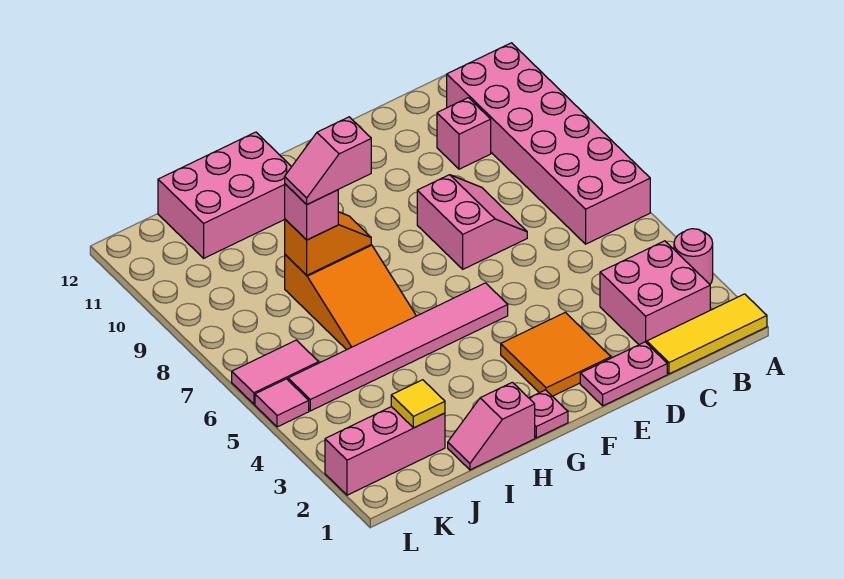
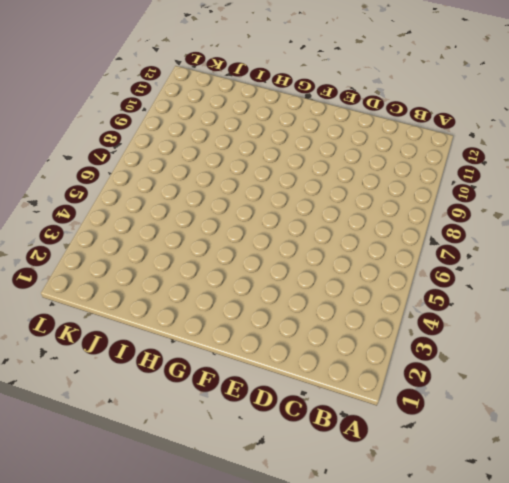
none -> yellow tile A1:C1 level 1
none -> pink round brick A3 level 1
none -> pink brick A6:B11 level 1

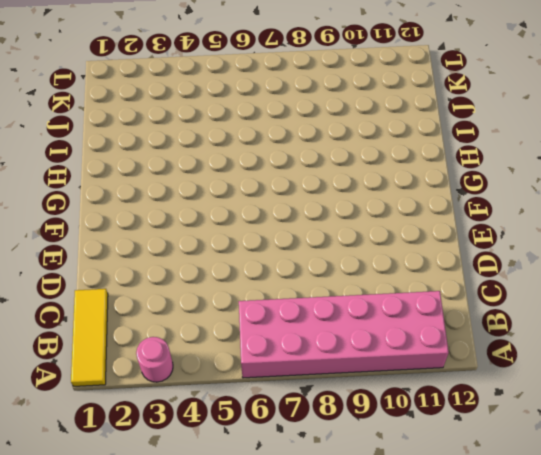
none -> pink brick B2:C3 level 1
none -> pink brick C10 level 1
none -> pink plate D1:E1 level 1

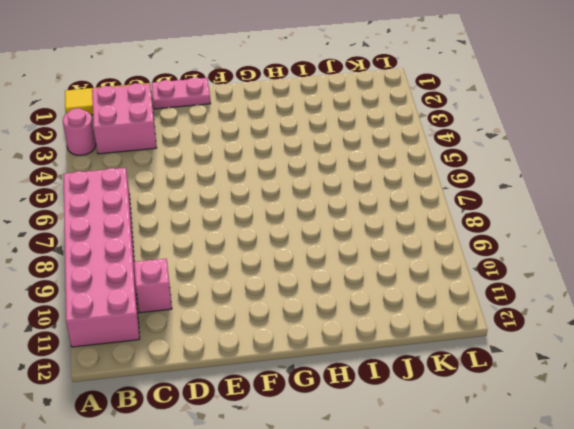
none -> pink slope D7:E8 level 1 top E
none -> orange tile E2:F3 level 1
none -> pink tile F5:K5 level 1

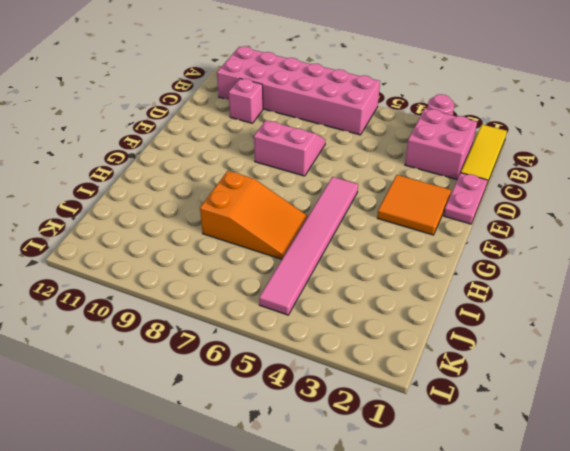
none -> pink plate G1 level 1
none -> pink slope H1:I1 level 1 top H
none -> pink brick H11:J12 level 1

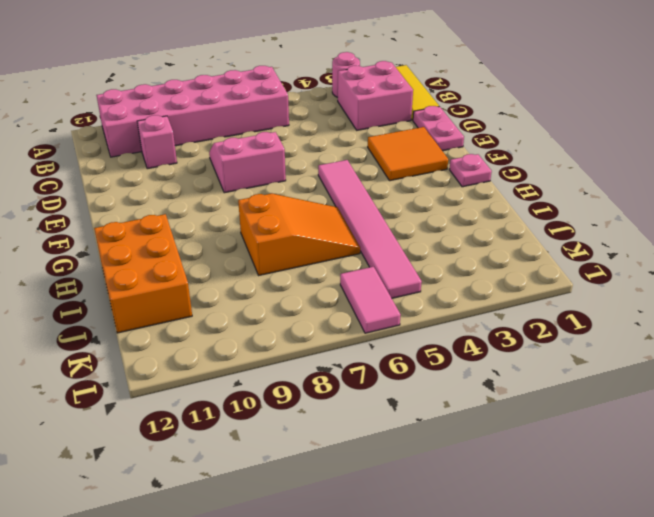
orange brick H11:J12 level 1 -> pink brick H11:J12 level 1
none -> pink slope H1:I1 level 1 top H
none -> pink brick J2:L2 level 1
none -> pink tile L5 level 1

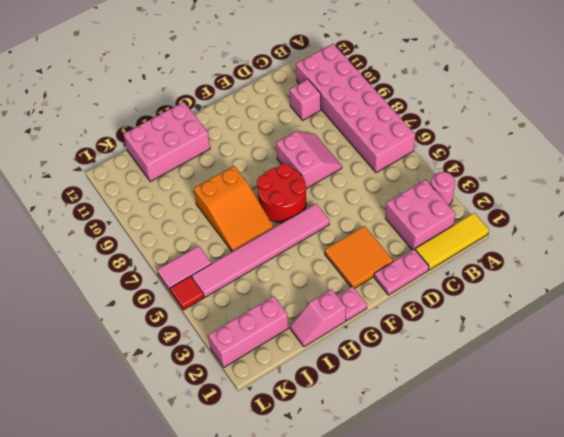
red round brick F6:G7 level 1 -> none
red tile L5 level 1 -> pink tile L5 level 1
none -> orange slope H8:I8 level 2 top I
none -> yellow tile J2 level 2
none -> pink brick I8 level 3

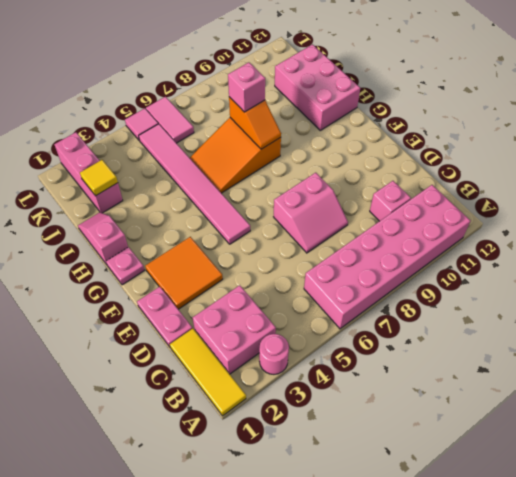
none -> pink slope H8:I8 level 4 top H

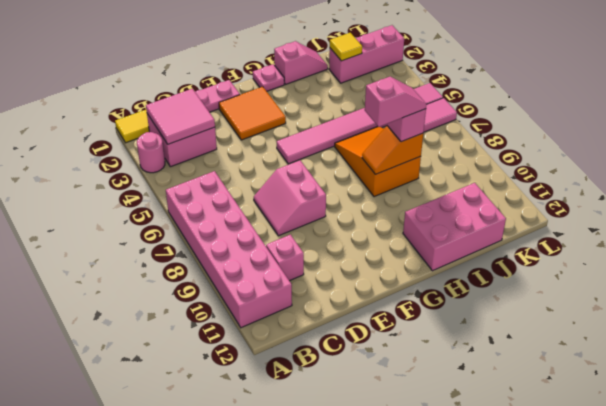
pink tile B2:C3 level 2 -> none

